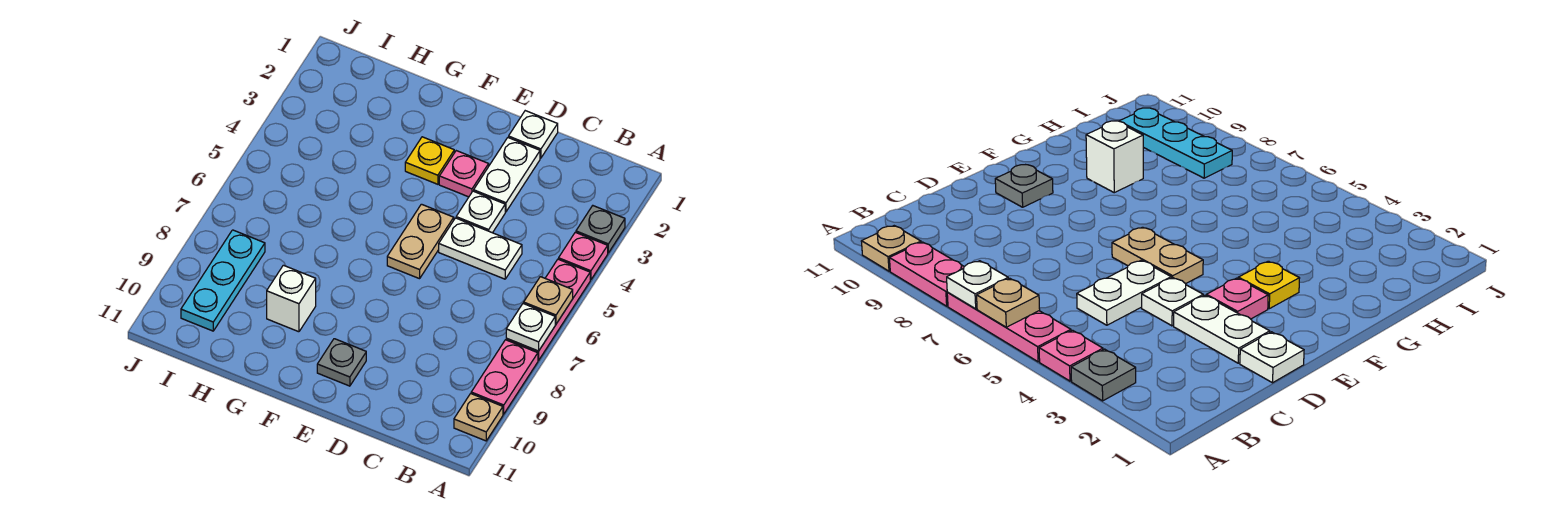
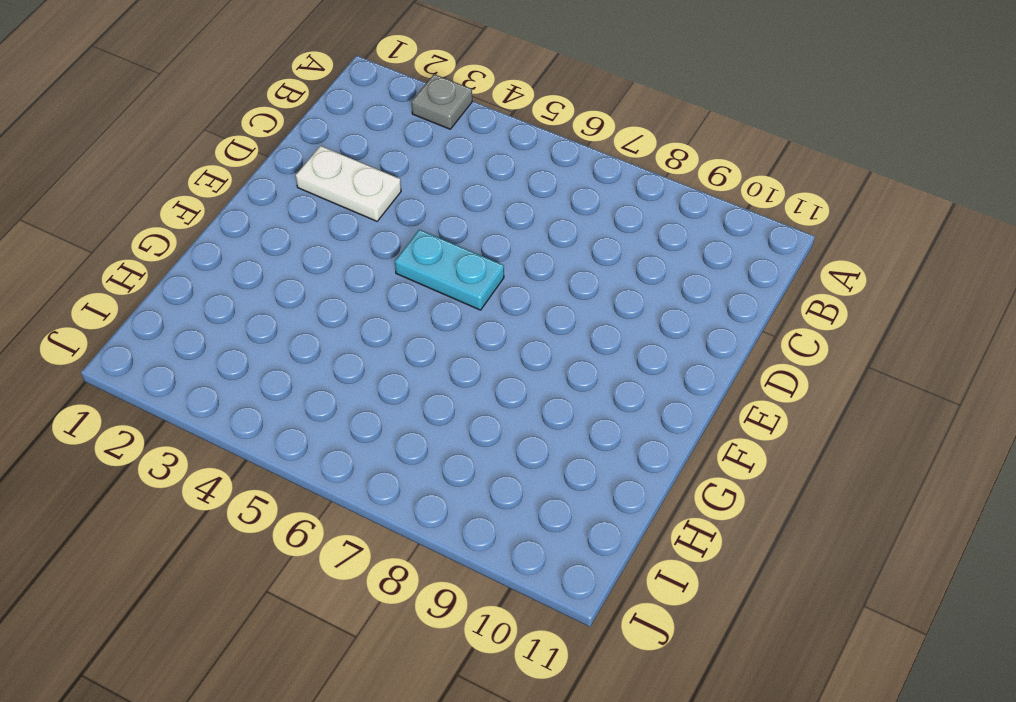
cyan plate E5:E6 level 1 -> tan plate E5:E6 level 1
none -> pink plate A4 level 1
none -> pink plate A5:A7 level 1
none -> pink plate A8:A9 level 1

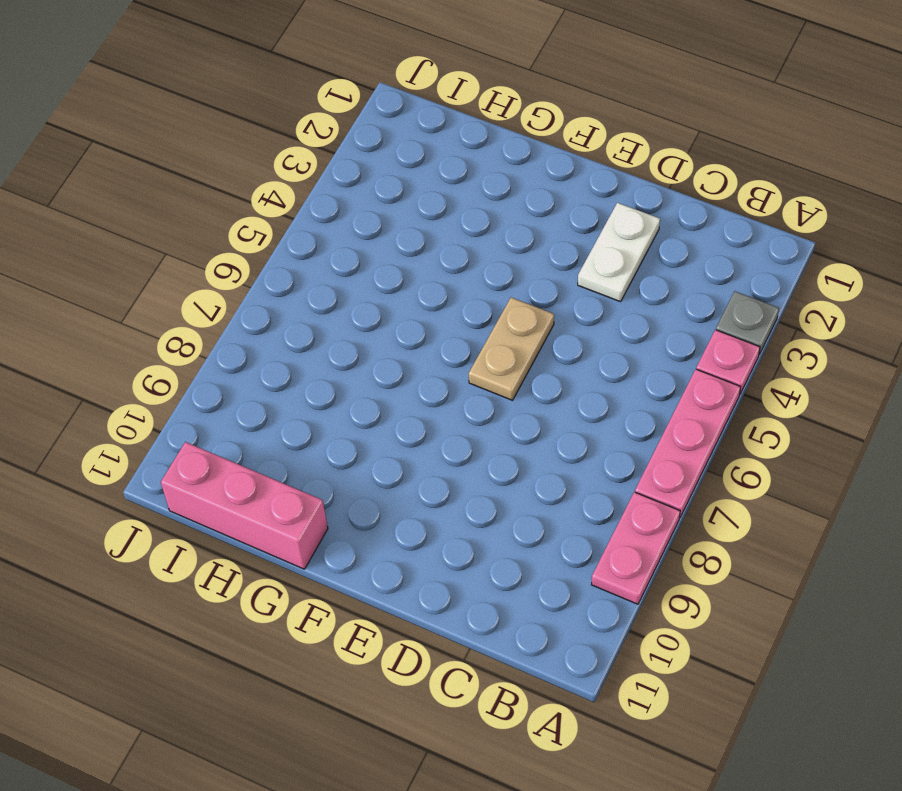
pink brick G11:I11 level 1 -> none
none -> tan plate A10 level 1
none -> white plate C5:D5 level 1
none -> white plate D1 level 1

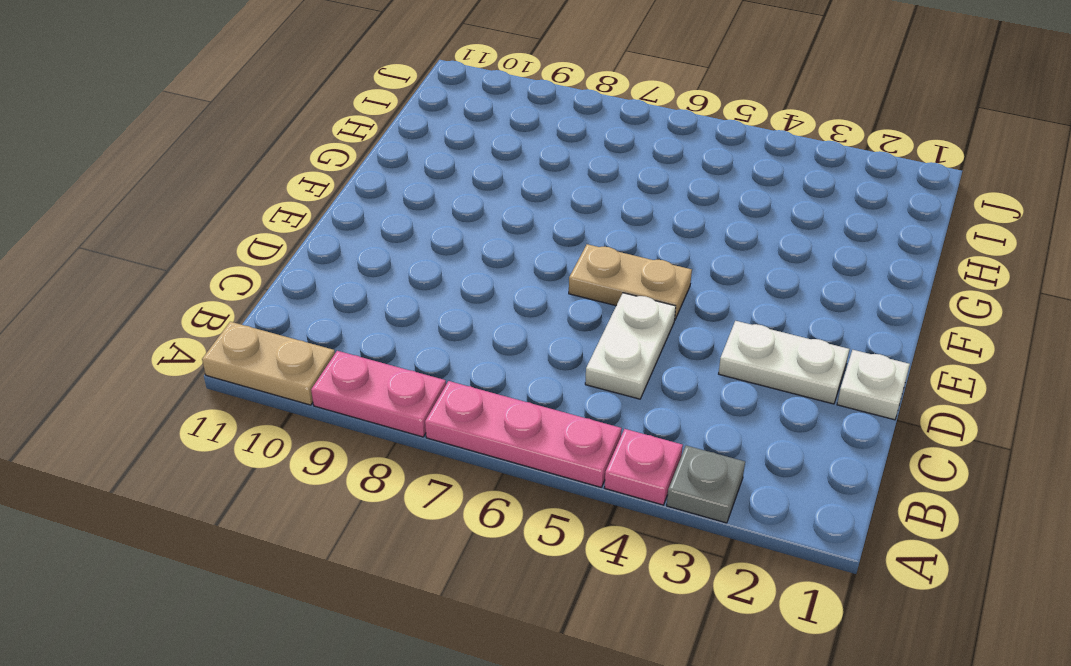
tan plate A10:A11 level 1 -> tan plate A10 level 1
none -> white plate D4 level 1
none -> pink plate E3 level 1
none -> grey plate E10 level 1

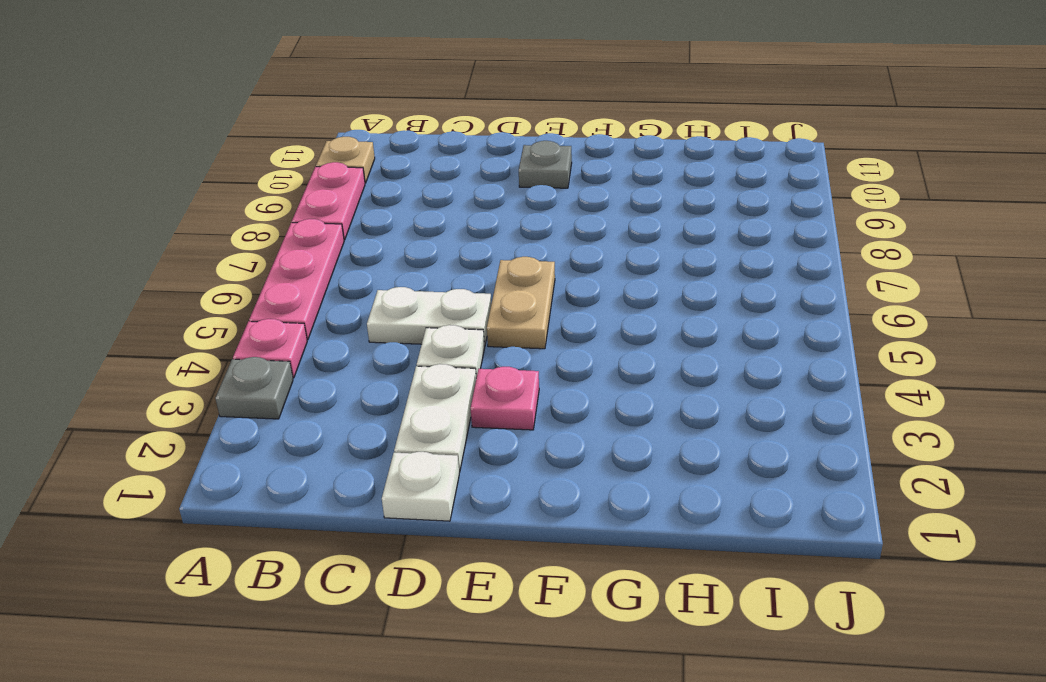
none -> yellow plate F3 level 1
none -> white brick G9 level 1
none -> cyan plate I8:I10 level 1

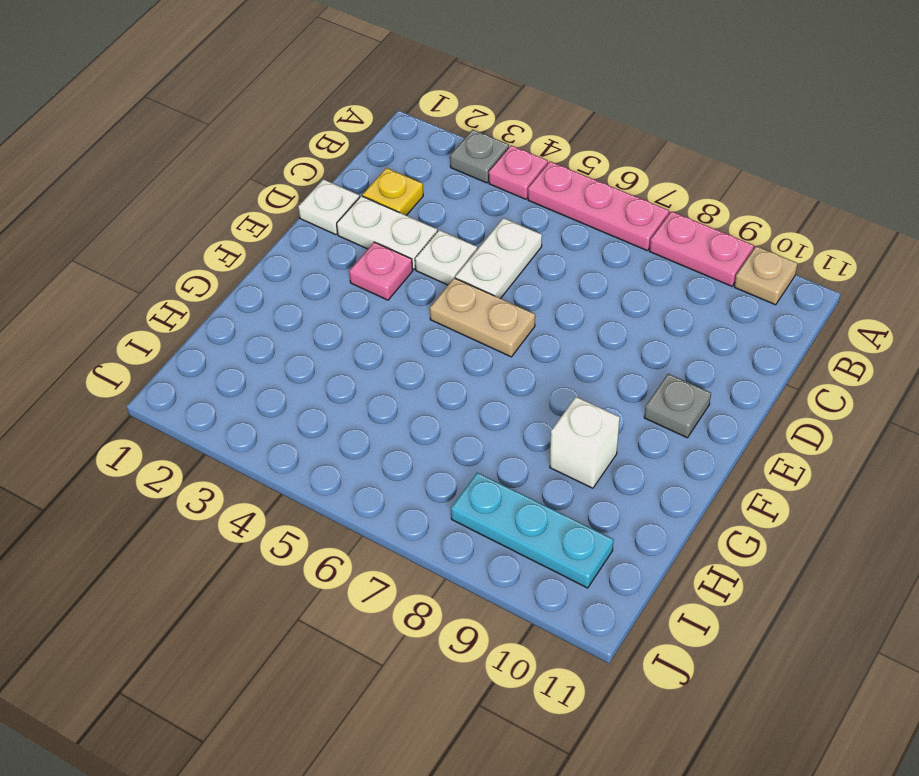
yellow plate C2 level 1 -> yellow plate F3 level 1
none -> tan plate A6 level 2
none -> white plate A7 level 2

